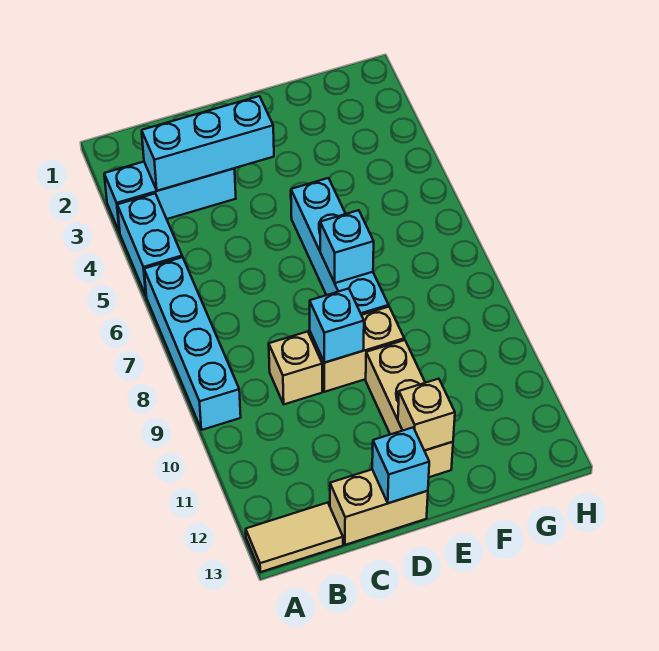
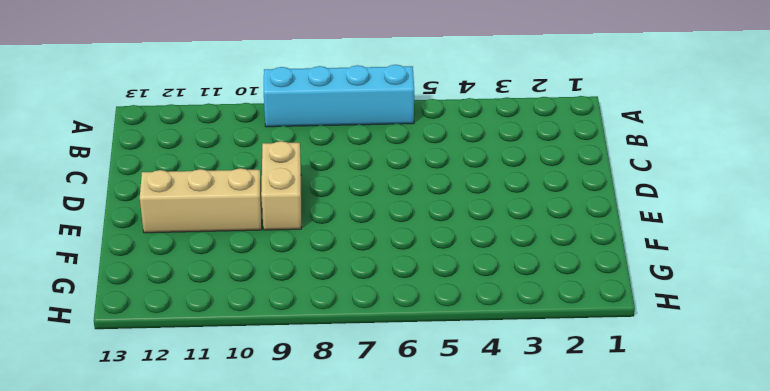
none -> cyan brick A3:C3 level 1
none -> cyan brick A4:A5 level 1
none -> tan tile A13:B13 level 1

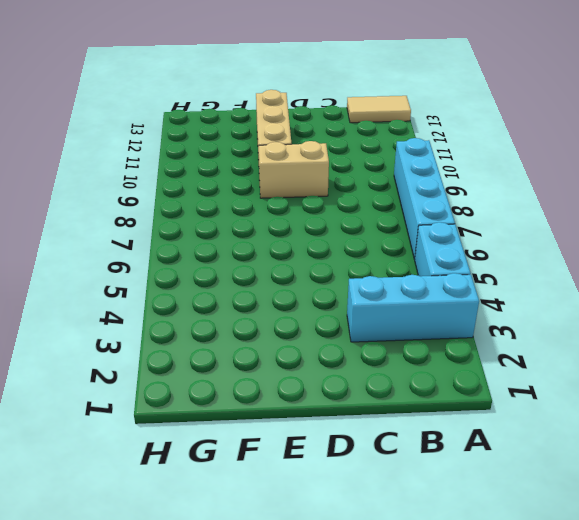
none -> tan brick C9 level 1
none -> tan brick C13:D13 level 1
none -> cyan brick E5:E8 level 1

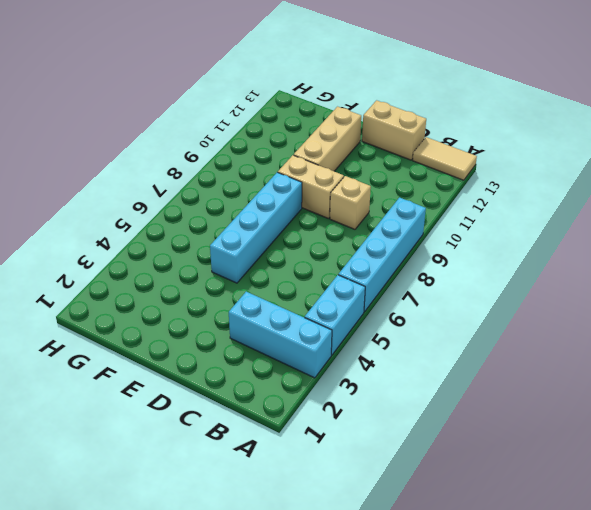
none -> cyan brick B3:D3 level 2
none -> cyan brick D9 level 2
none -> cyan brick D13 level 2

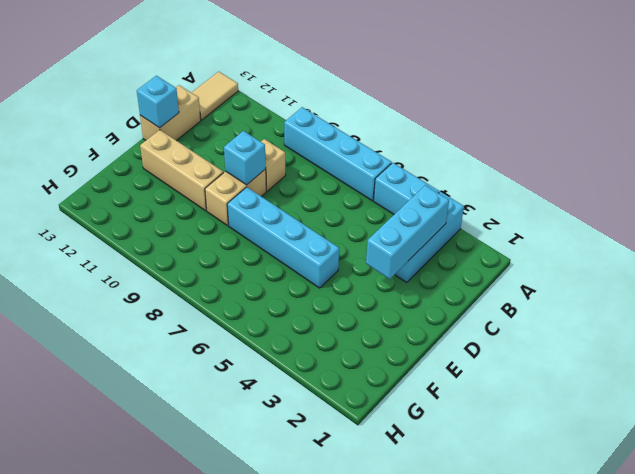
none -> cyan brick E7 level 2
none -> tan brick E12 level 2

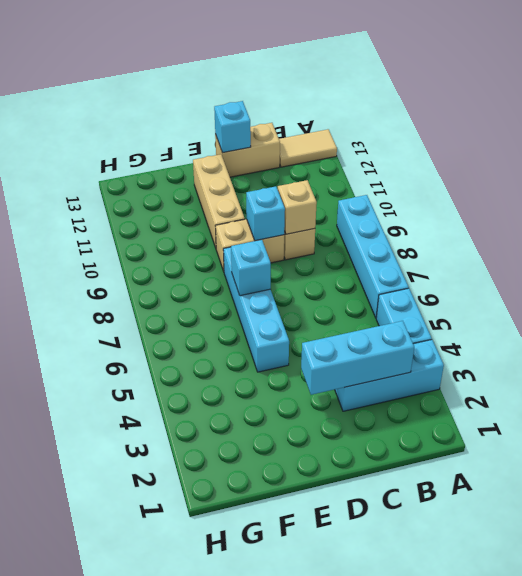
tan brick C9 level 2 -> tan brick E12 level 2

